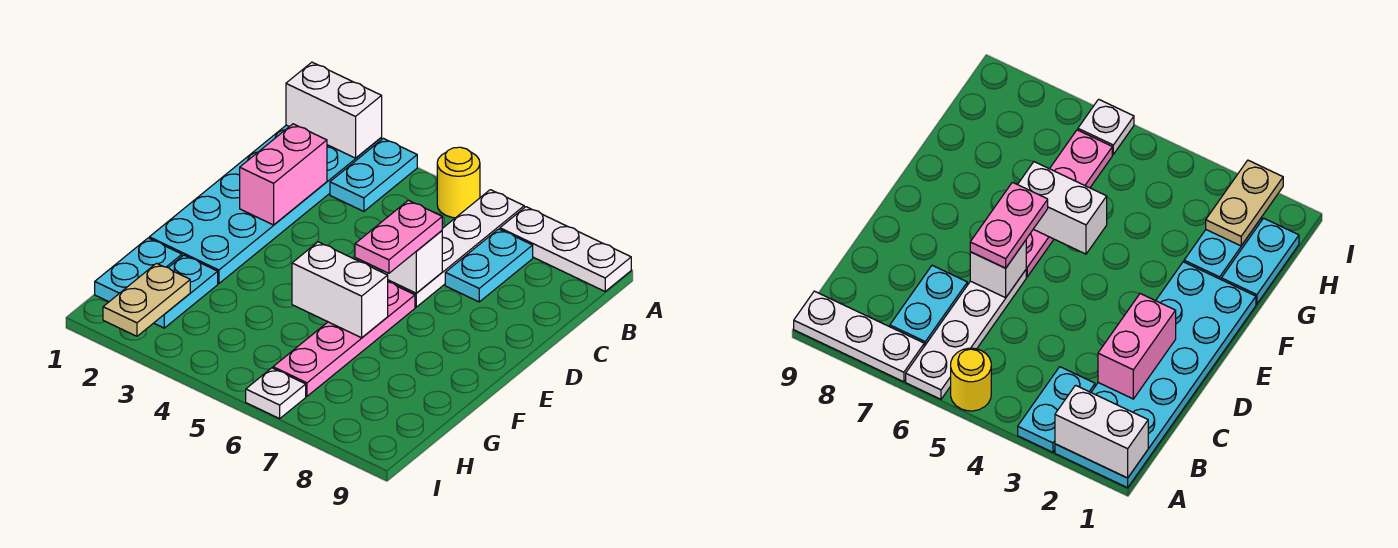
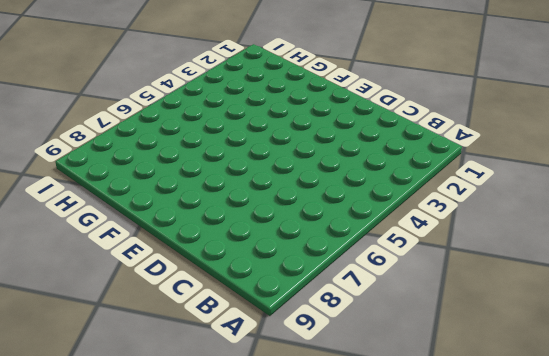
none -> cyan plate A1:F2 level 1
none -> cyan plate A3:B3 level 1
none -> yellow round brick A5 level 1

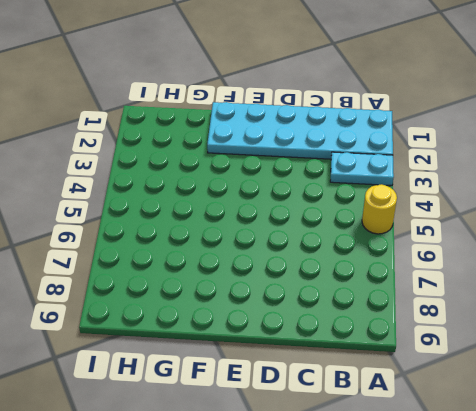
none -> white plate A6:D6 level 1
none -> white plate A7:A9 level 1
none -> cyan plate B7:C7 level 1

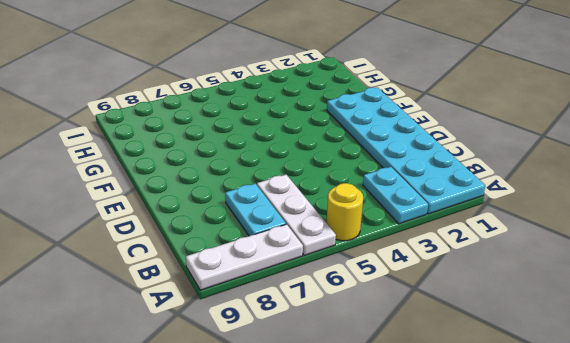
white plate A6:C6 level 1 -> white plate A6:D6 level 1
none -> pink plate E6:H6 level 1
none -> cyan plate G1:H1 level 1
none -> cyan plate G2:H2 level 1

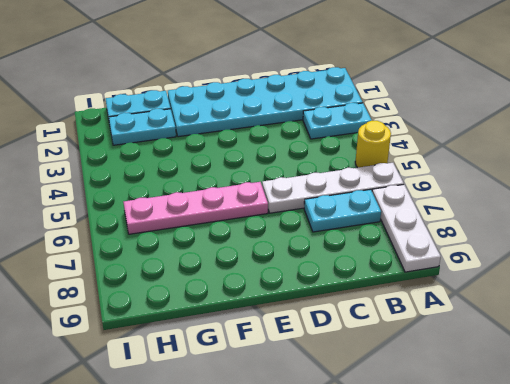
none -> white plate I6 level 1
none -> white brick A1:A2 level 2
none -> pink brick C2:D2 level 2

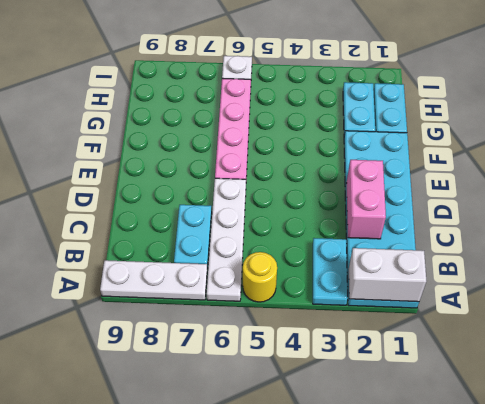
none -> white brick D6 level 2
none -> white brick F5:F6 level 2
none -> tan plate H2:I2 level 2

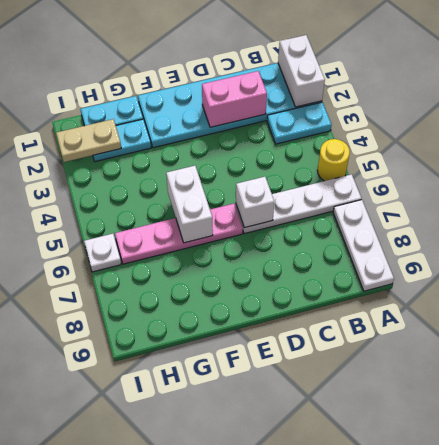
none -> cyan plate B7:C7 level 1
none -> pink plate D6:E6 level 3

